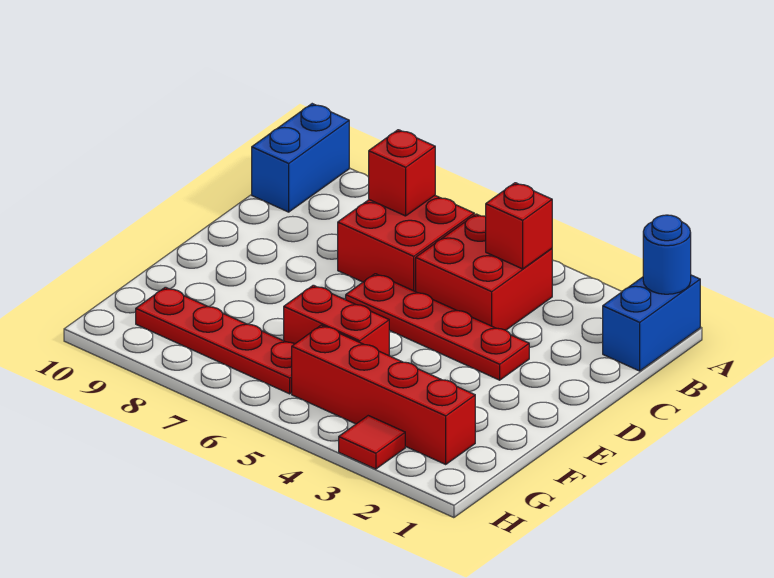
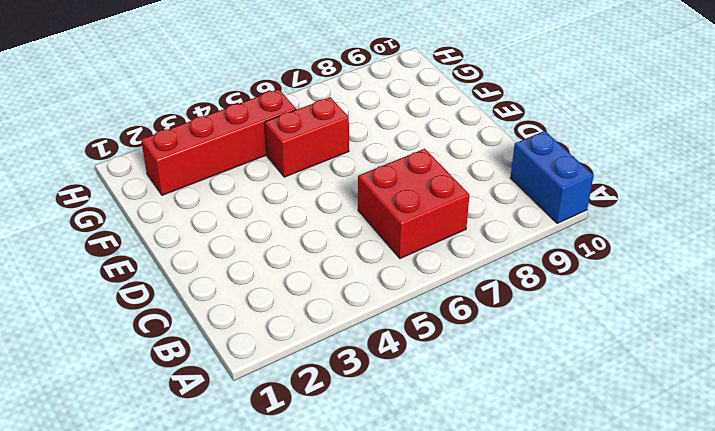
none -> blue brick A1:B1 level 1
none -> red brick B4:C5 level 1
none -> red plate D3:D6 level 1

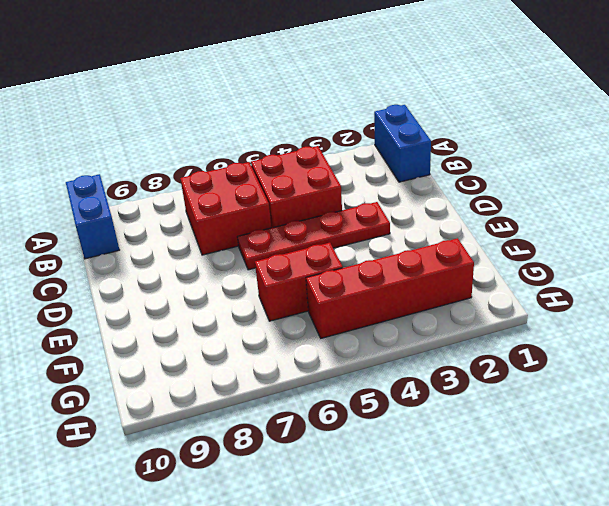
none -> red plate G6:G9 level 1
none -> red tile H3 level 1
none -> blue round brick A1 level 2

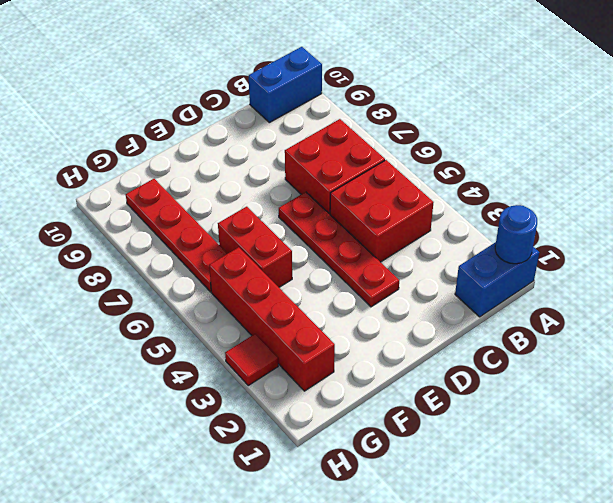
none -> red brick B4 level 2
none -> red brick B7 level 2

